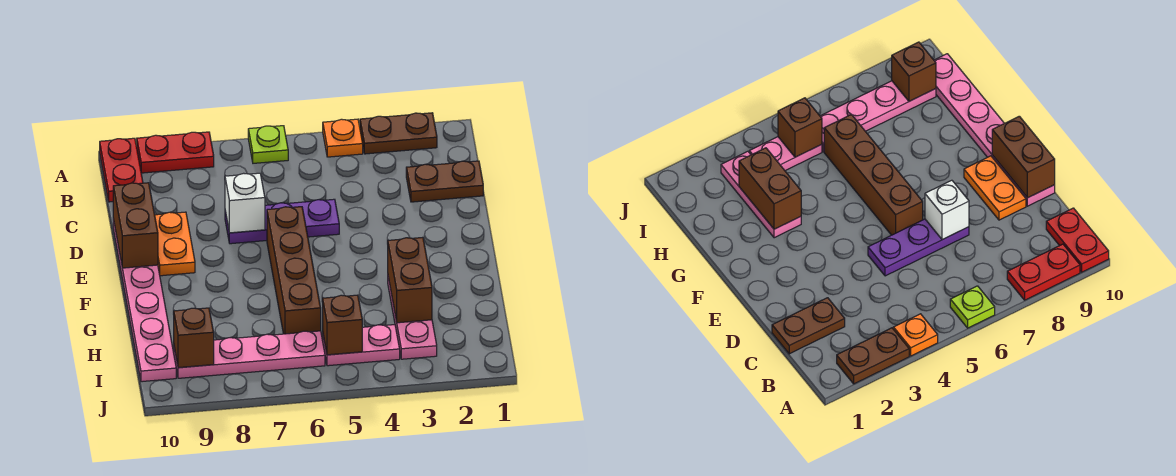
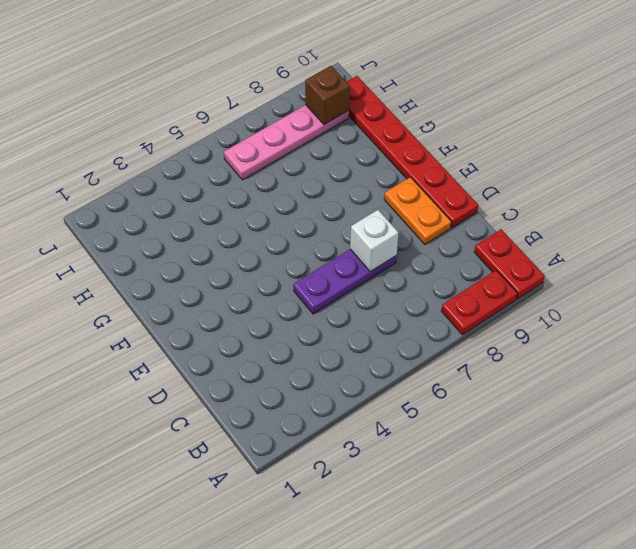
red plate D10:I10 level 1 -> pink plate D10:I10 level 1
none -> brown plate A2:A3 level 1
none -> orange plate A4 level 1
none -> lime plate A6 level 1

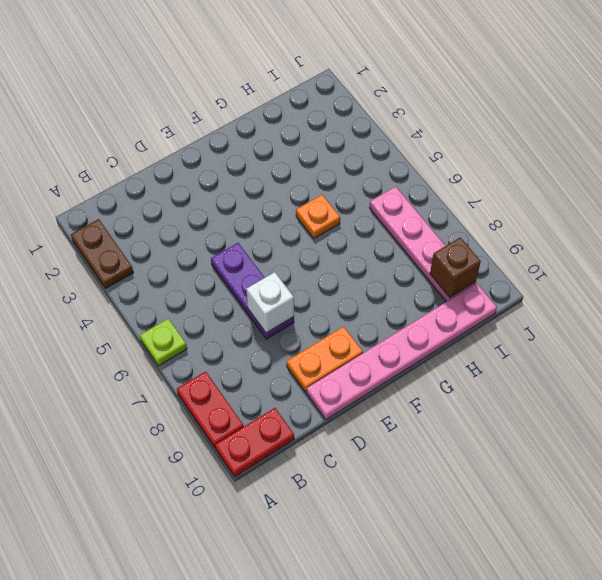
orange plate G5 level 1 -> orange plate A4 level 1
none -> brown plate C1:C2 level 1
none -> brown brick E6:H6 level 1
none -> pink plate G3:I3 level 1

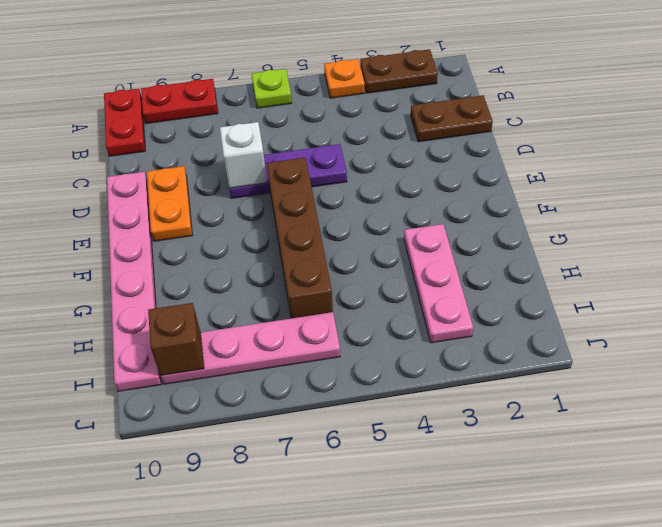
none -> pink plate I4:I5 level 1
none -> brown brick D10:E10 level 2
none -> brown brick G3:H3 level 2

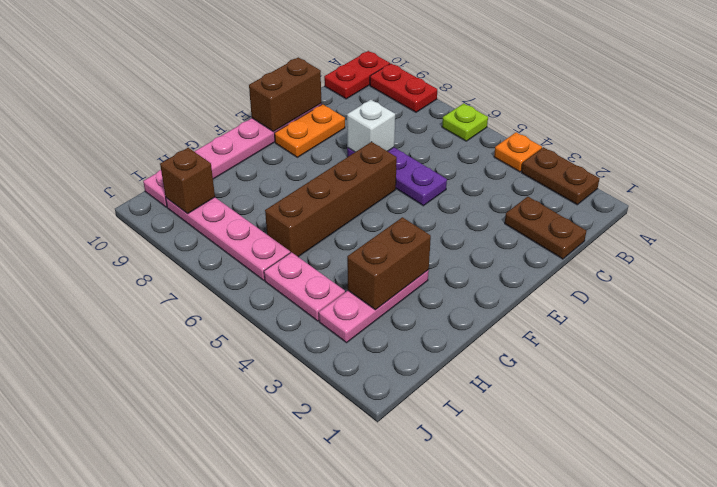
none -> brown brick I5 level 2

